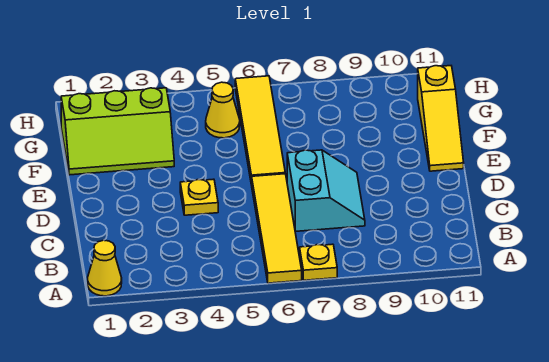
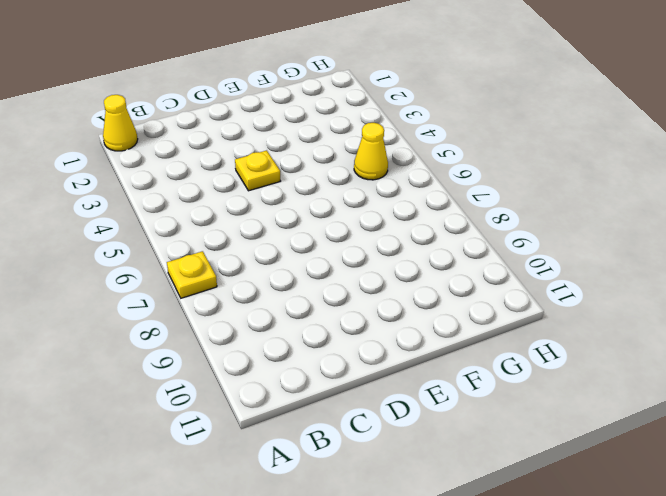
none -> yellow tile A6:D6 level 1
none -> cyan slope C7:D8 level 1 top 7

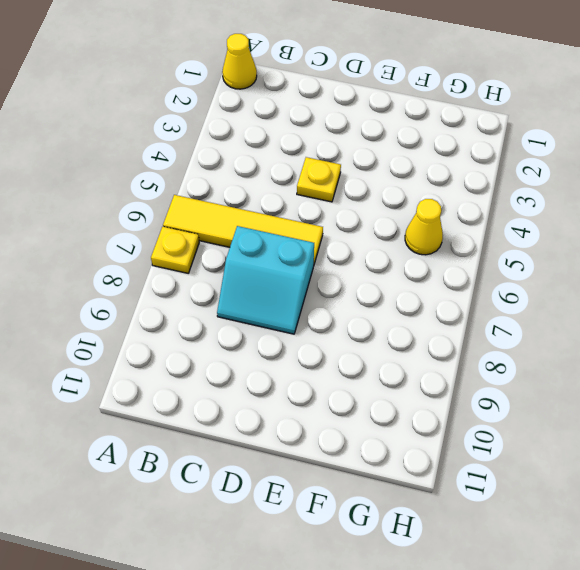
none -> yellow tile E6:H6 level 1
none -> yellow slope E11:G11 level 1 top G

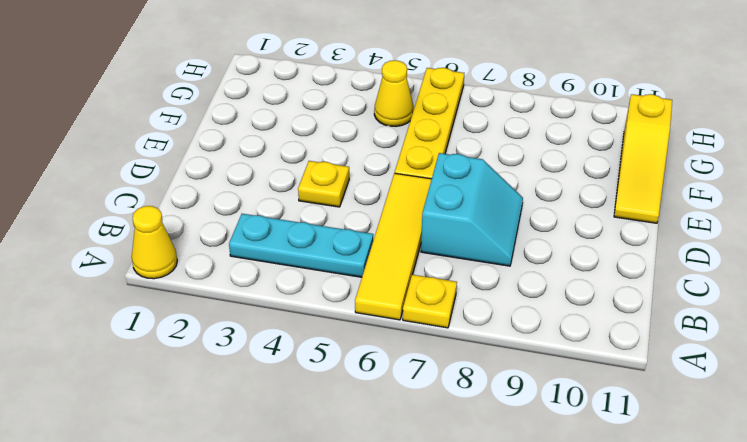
cyan plate B3:B5 level 1 -> none
yellow plate E6:H6 level 1 -> yellow tile E6:H6 level 1
none -> lime slope F1:G3 level 1 top G

